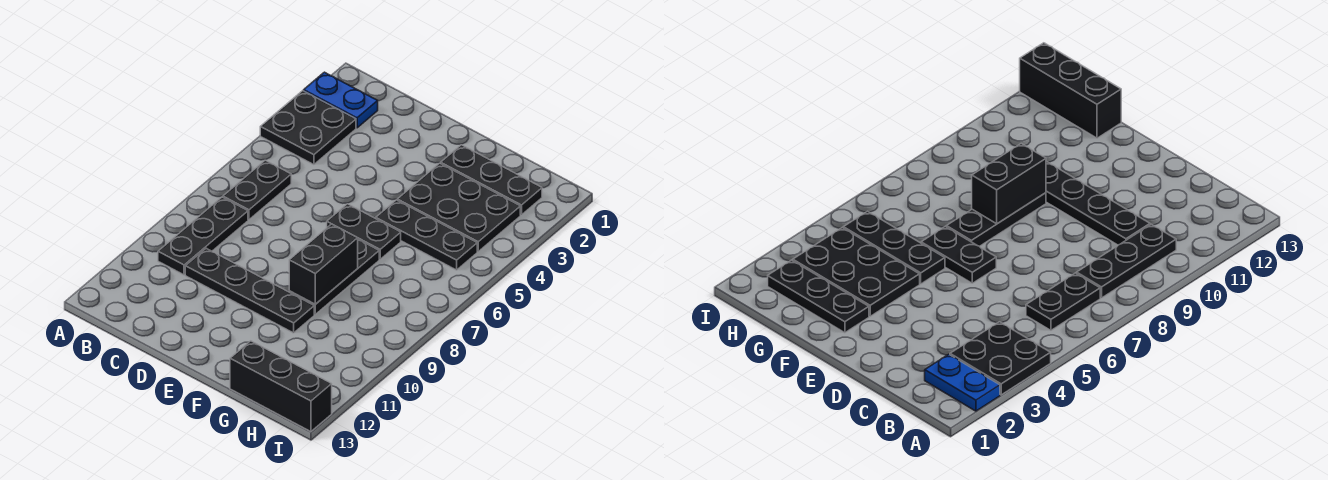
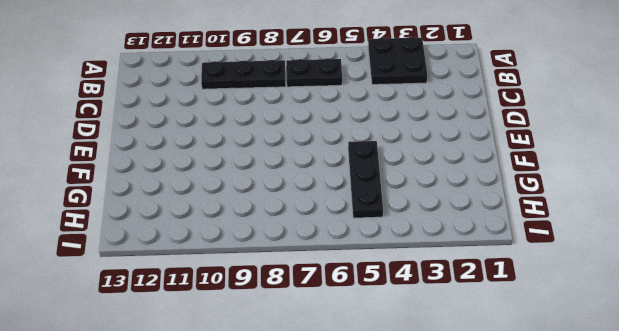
none -> blue plate A2:B2 level 1
none -> black plate C10:F10 level 1
none -> black plate E6:F6 level 1

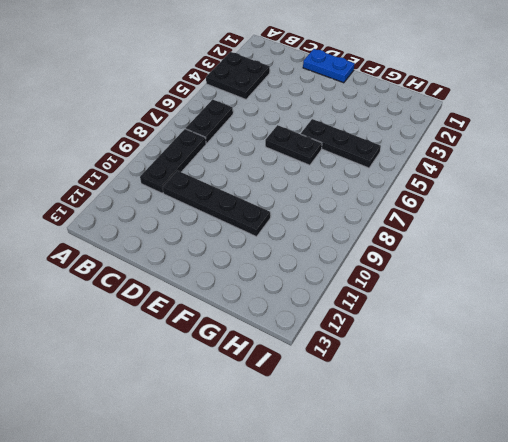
blue plate D1:E1 level 1 -> blue plate A2:B2 level 1
none -> black plate F2:H2 level 1
none -> black plate F3:H4 level 1
none -> black plate F7:F9 level 1

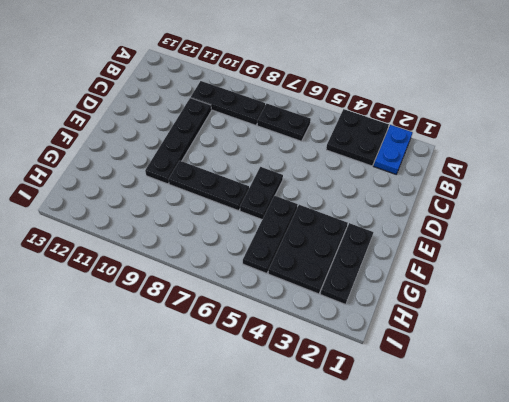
none -> black brick G13:I13 level 1
none -> black brick F8:F9 level 2

